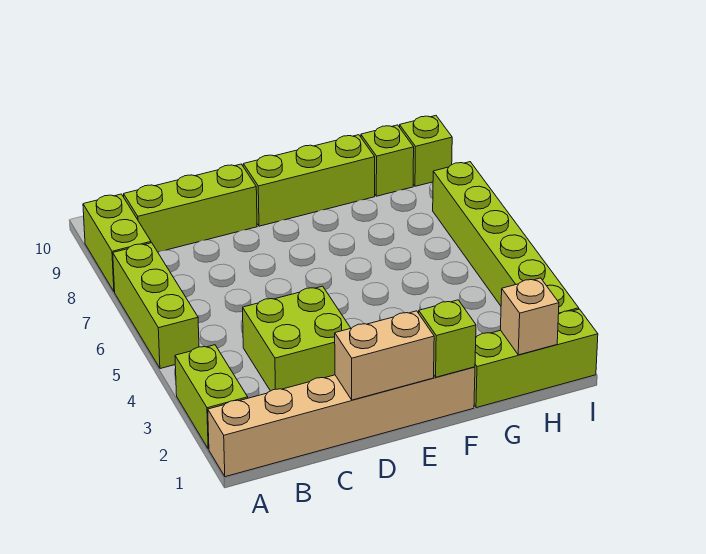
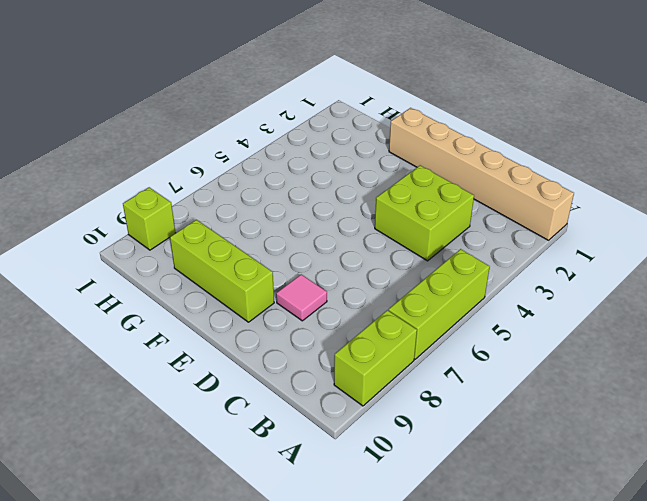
pink tile D8 level 1 -> none
none -> lime brick A2:A3 level 1
none -> lime brick B9:D9 level 1
none -> lime brick G1:I1 level 1

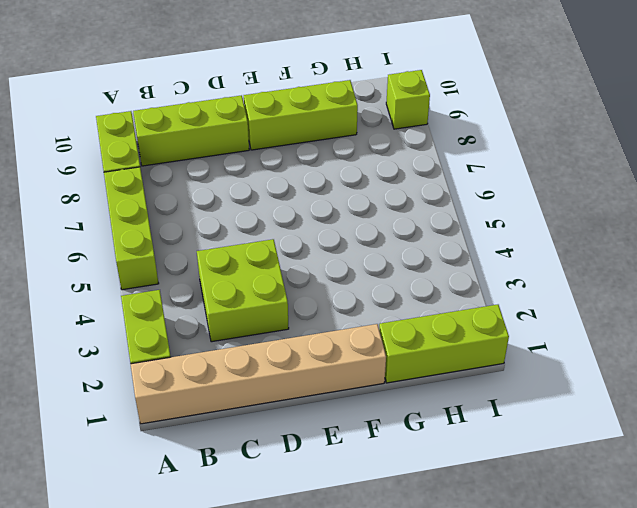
none -> lime brick H9 level 1
none -> lime brick I2:I7 level 1
none -> tan brick D1:E1 level 2

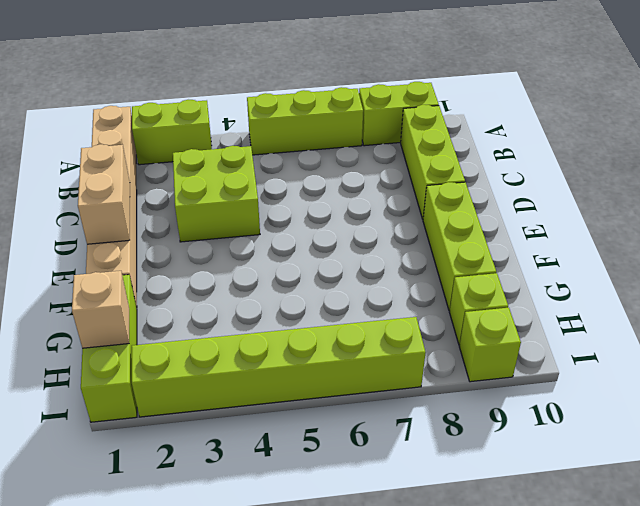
none -> lime brick F1 level 2

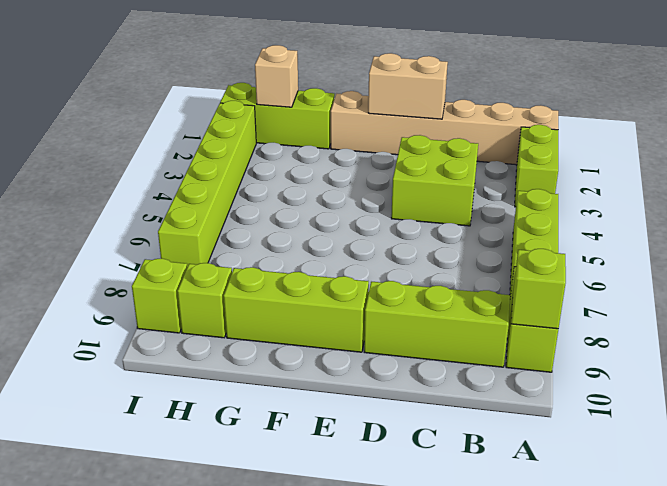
lime brick A9 level 2 -> lime brick F1 level 2

